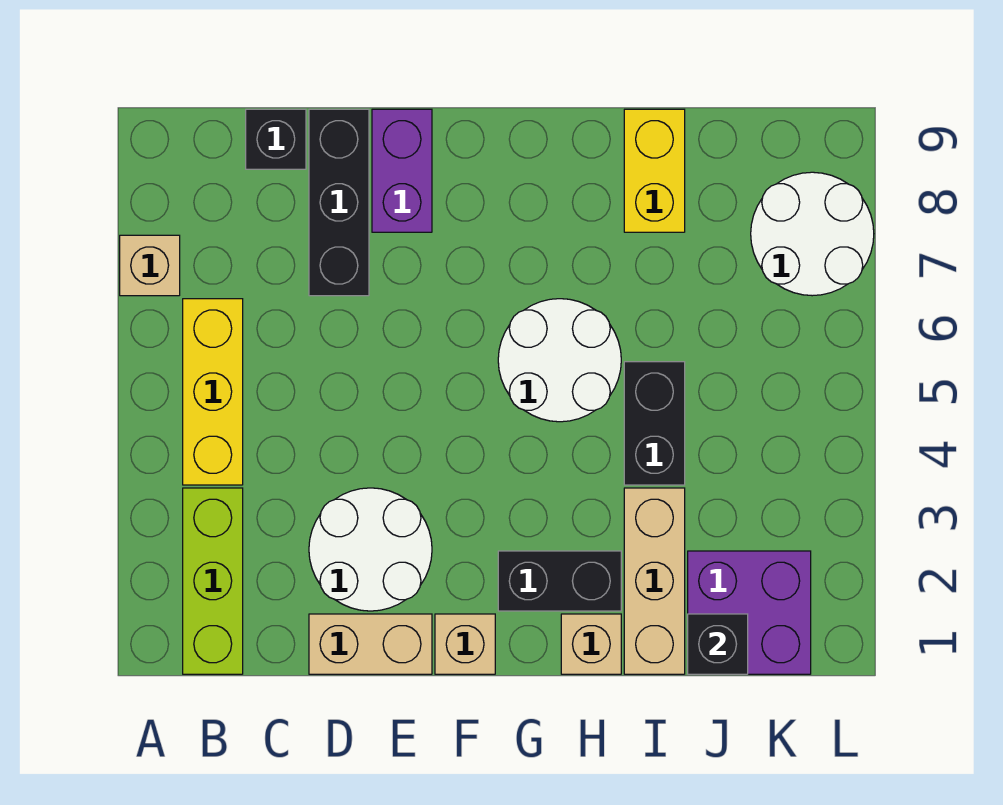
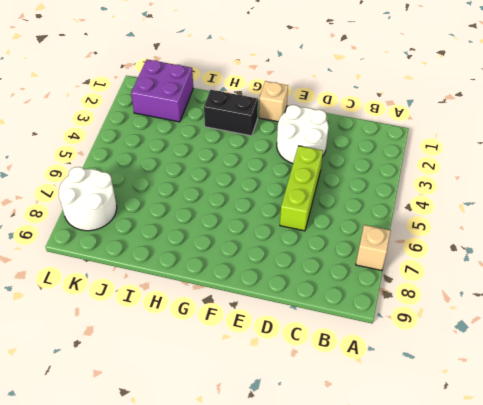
lime brick D4:D6 level 1 -> lime brick B1:B3 level 1
none -> yellow brick B4:B6 level 1
none -> black brick C9 level 1
none -> tan brick D1:E1 level 1

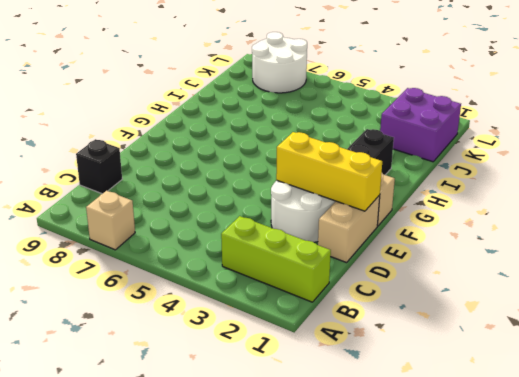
yellow brick E1:E3 level 2 -> yellow brick B4:B6 level 1
none -> black brick D7:D9 level 1
none -> purple brick E8:E9 level 1
none -> white round brick G5:H6 level 1

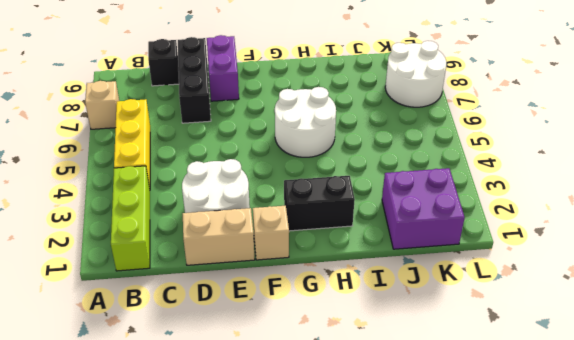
none -> tan brick H1 level 1
none -> tan brick I1:I3 level 1
none -> black brick I4:I5 level 1

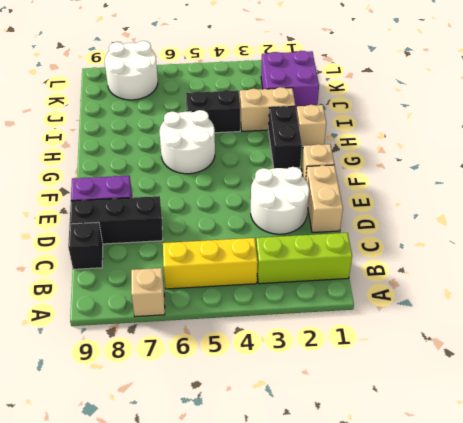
tan brick I2:I3 level 1 -> tan brick I1:I3 level 1
none -> yellow brick I8:I9 level 1
none -> black brick J1 level 2

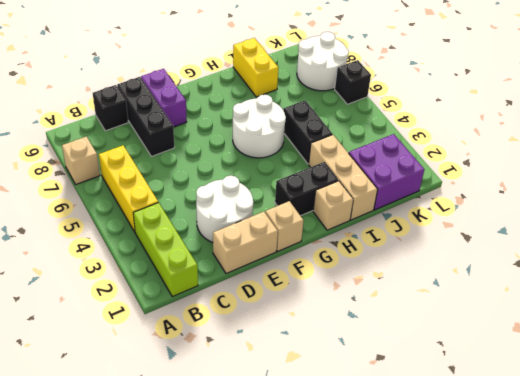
black brick L6 level 1 -> black brick J1 level 2

